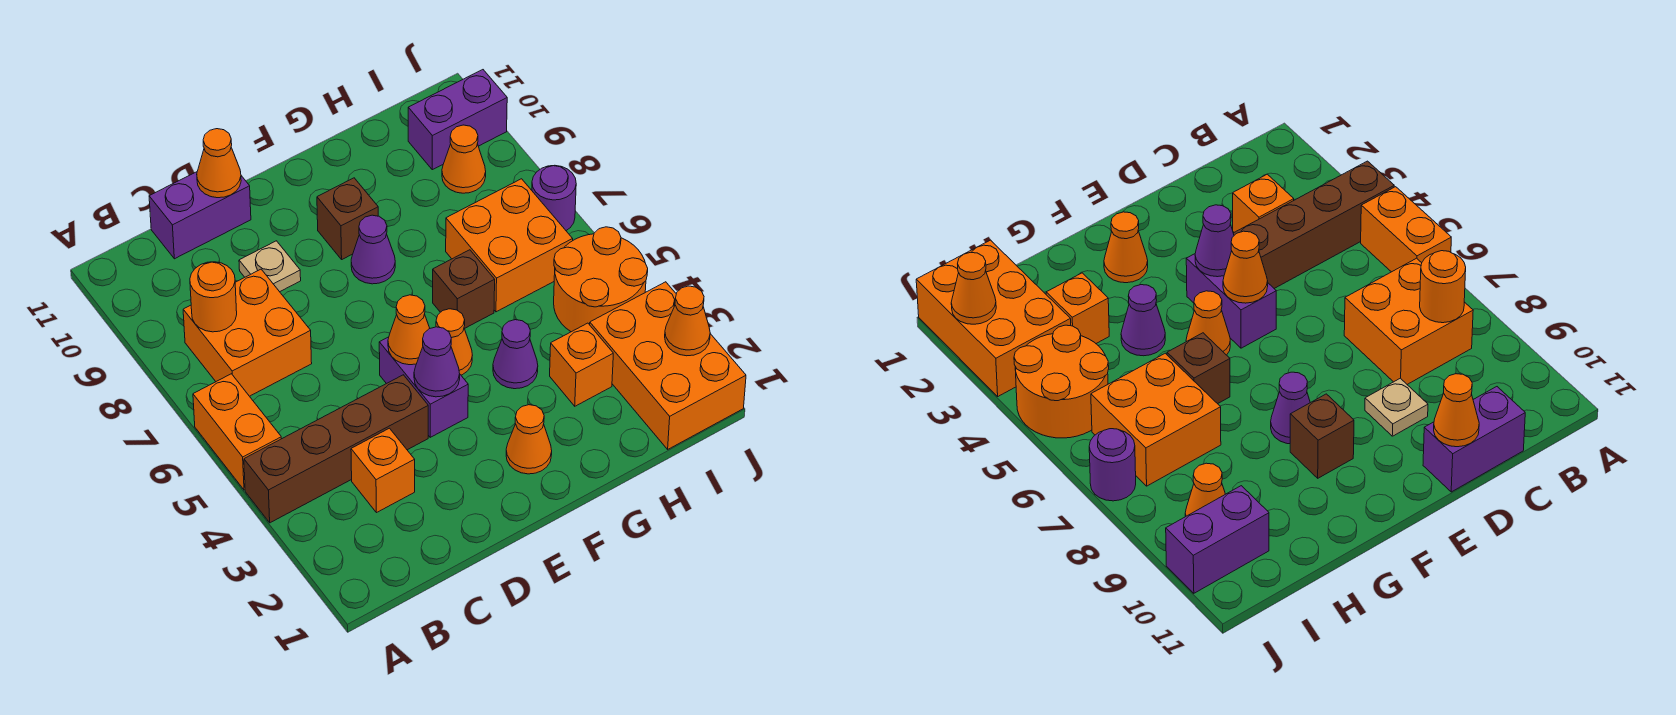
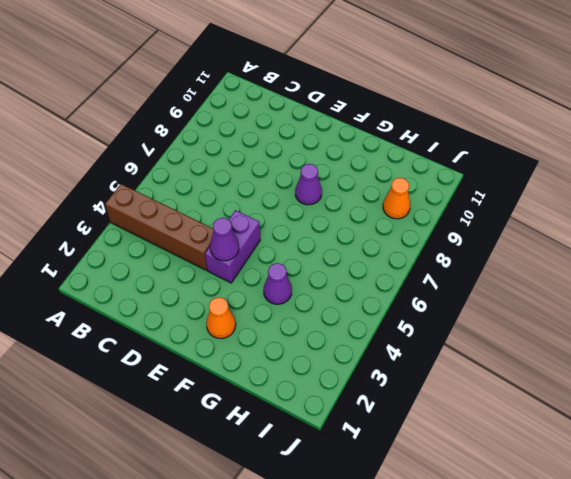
none -> orange brick A5:A6 level 1
none -> orange brick B7:C8 level 1
none -> orange brick C3 level 1

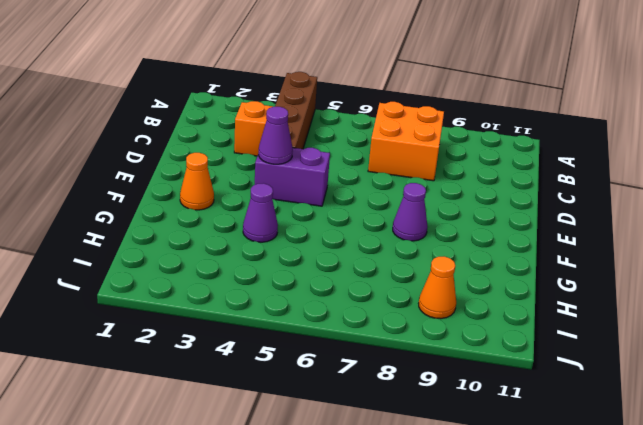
none -> orange brick A5:A6 level 1
none -> purple brick C11:D11 level 1
none -> tan plate D9 level 1

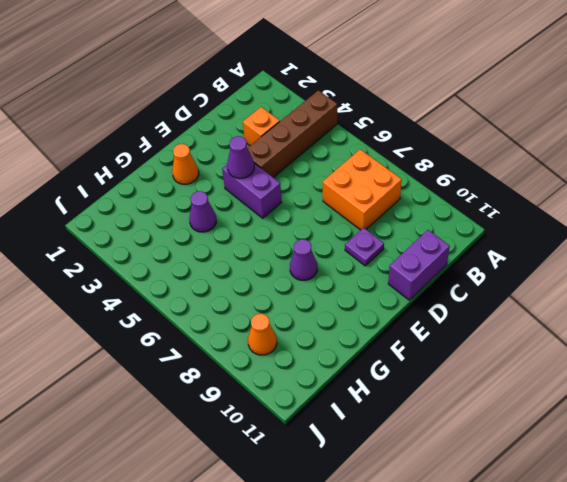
purple plate D9 level 1 -> tan plate D9 level 1
none -> orange brick A5:A6 level 1
none -> orange cone F5 level 1
none -> brown brick F9 level 1

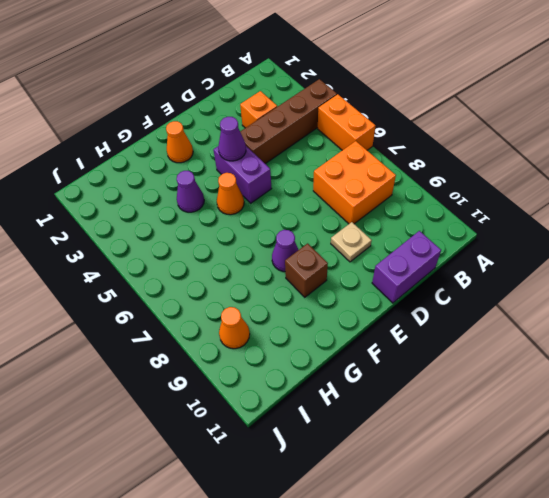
none -> brown brick G6 level 1
none -> orange brick H3 level 1
none -> orange brick H6:I7 level 1

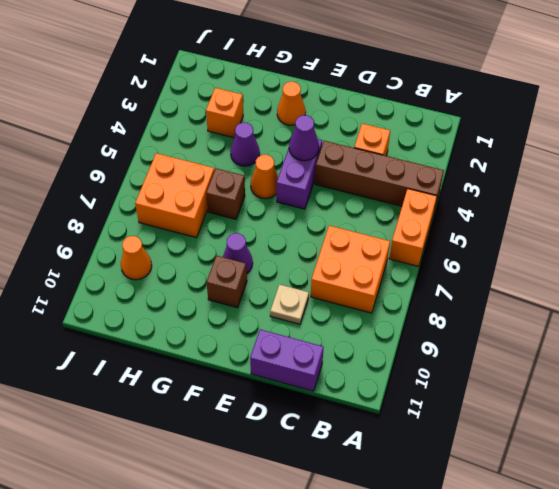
none -> orange brick I1:J3 level 1
none -> orange round brick I4:J5 level 1
none -> purple brick I10:J10 level 1

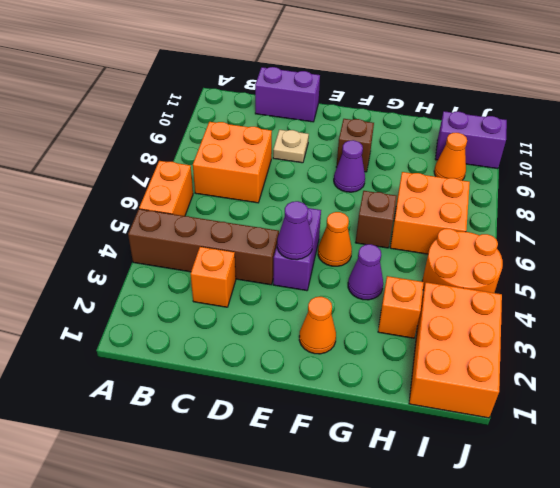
none -> purple round brick J7 level 1
none -> orange round brick B8 level 2
none -> orange cone D11 level 2

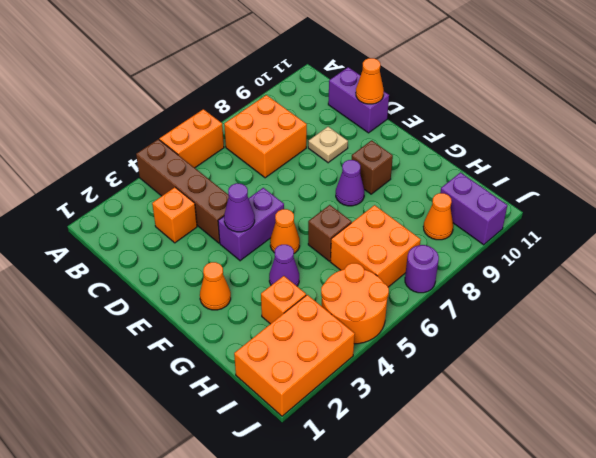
none -> orange round brick B8 level 2
none -> orange cone E5 level 2
none -> orange cone J2 level 2

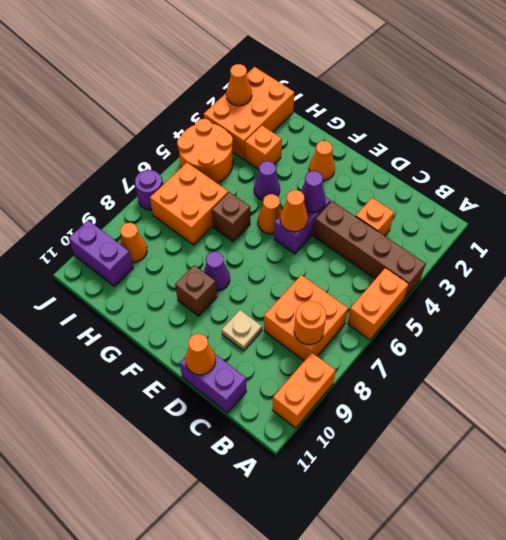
orange brick A9:A10 level 1 -> none

